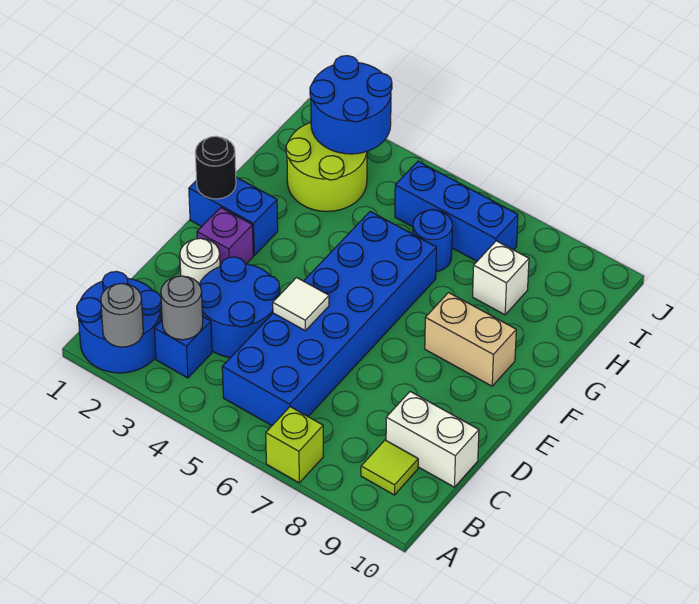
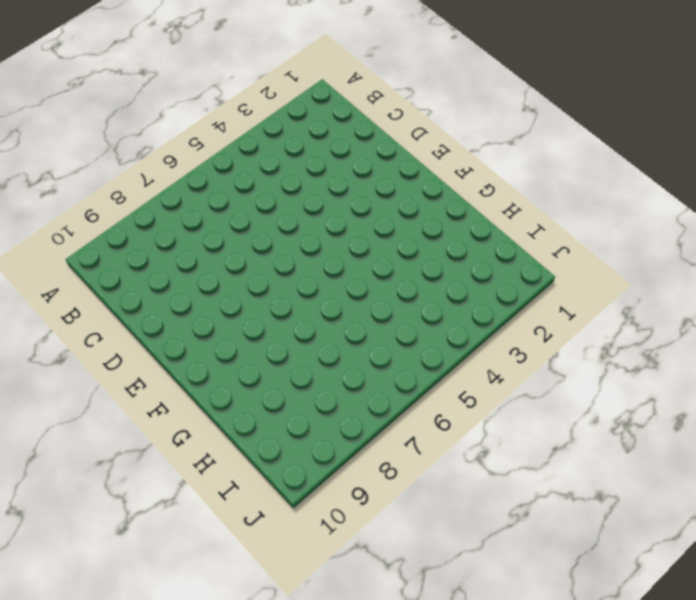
none -> blue round brick A1:B2 level 1
none -> lime brick A7 level 1
none -> blue brick B3 level 1

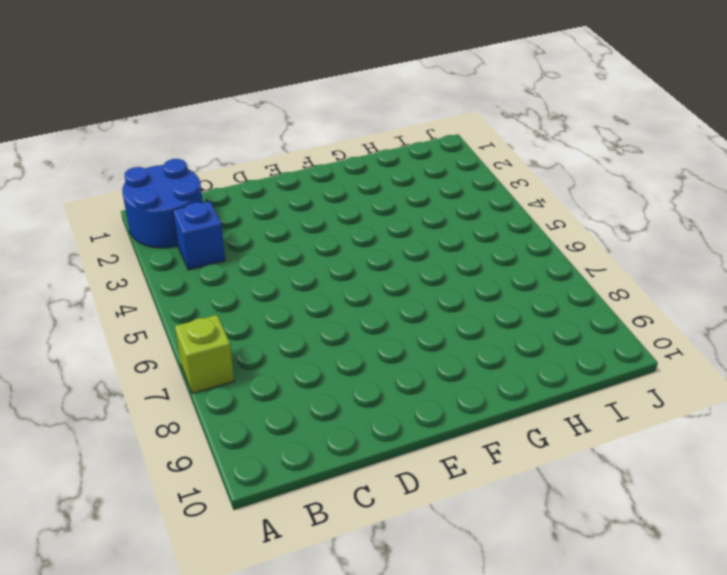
none -> blue brick B5:G6 level 1
none -> lime tile B9 level 1
none -> blue round brick C3:D4 level 1

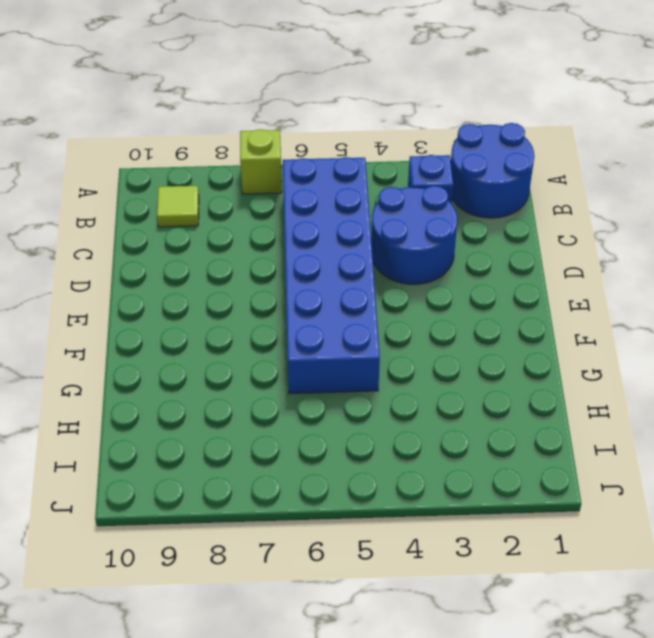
none -> white brick C9:C10 level 1
none -> white round brick D2 level 1
none -> purple brick E2 level 1

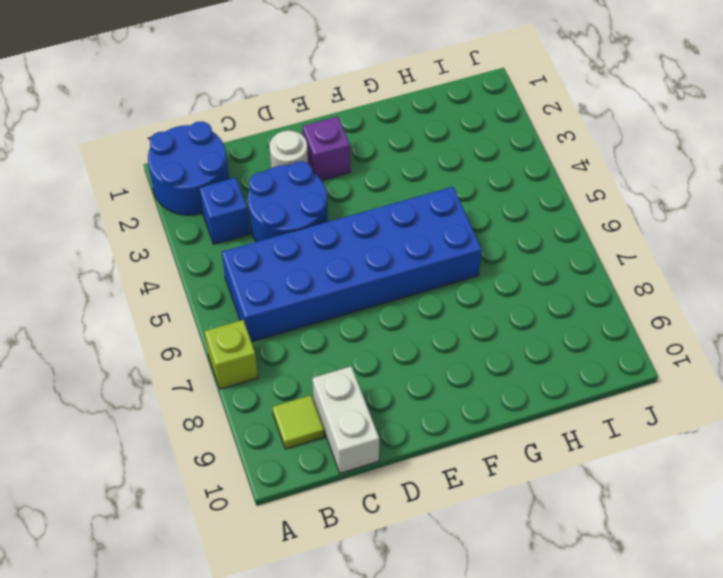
none -> blue brick F1:F2 level 1
none -> tan brick F8:F9 level 1
none -> lime round brick H2:I3 level 1

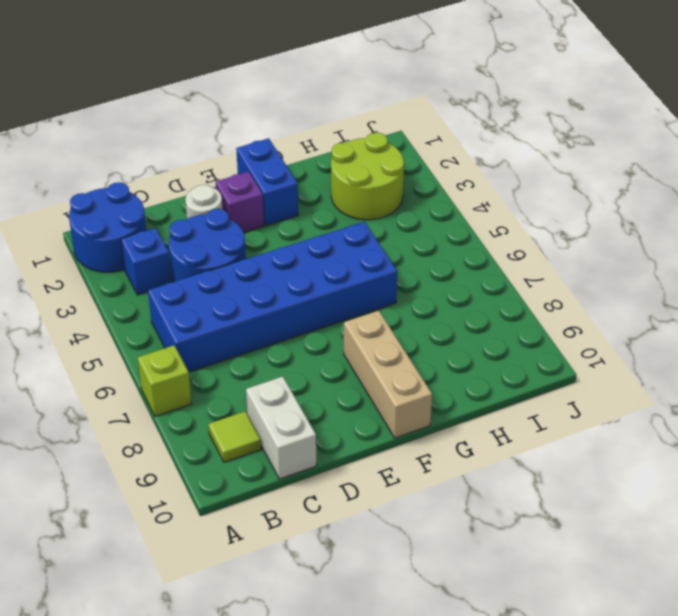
tan brick F8:F10 level 1 -> tan brick F8:F9 level 1
none -> blue round brick H6 level 1
none -> white brick H8 level 1
none -> blue brick I5:I7 level 1

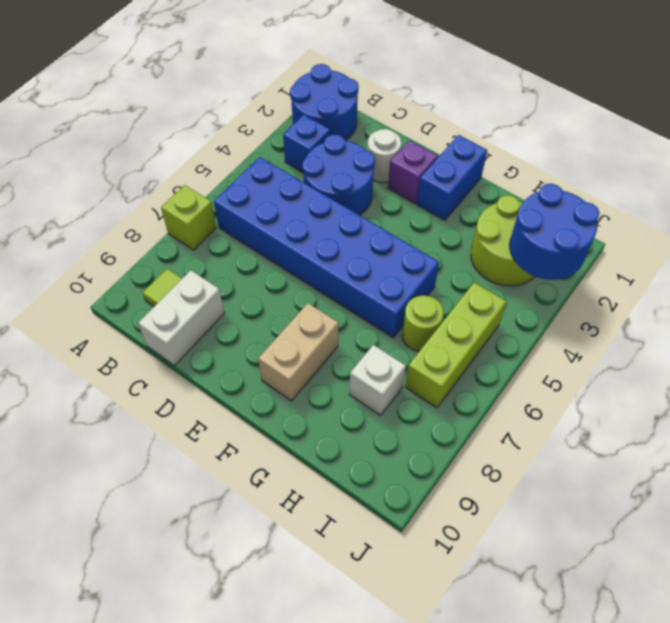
lime round brick H6 level 1 -> blue round brick H6 level 1
lime brick I5:I7 level 1 -> blue brick I5:I7 level 1
none -> grey round brick A2 level 2
none -> grey round brick B3 level 2
none -> white tile D5 level 2

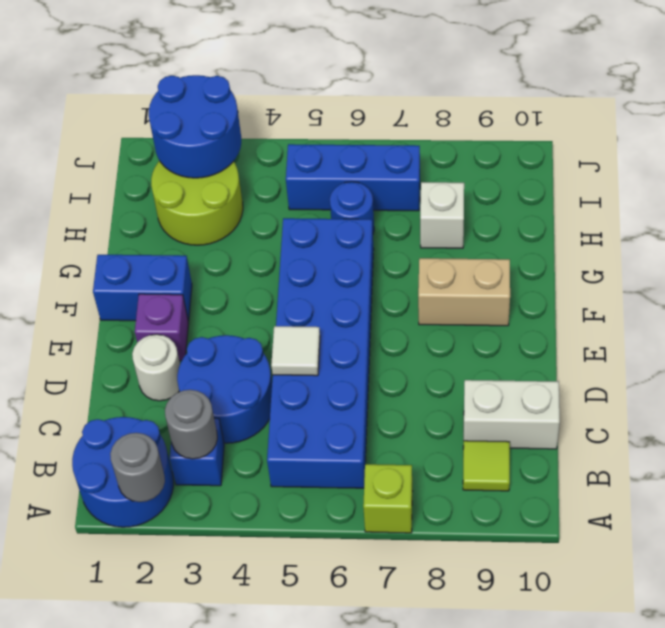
none -> black round brick F1 level 2

